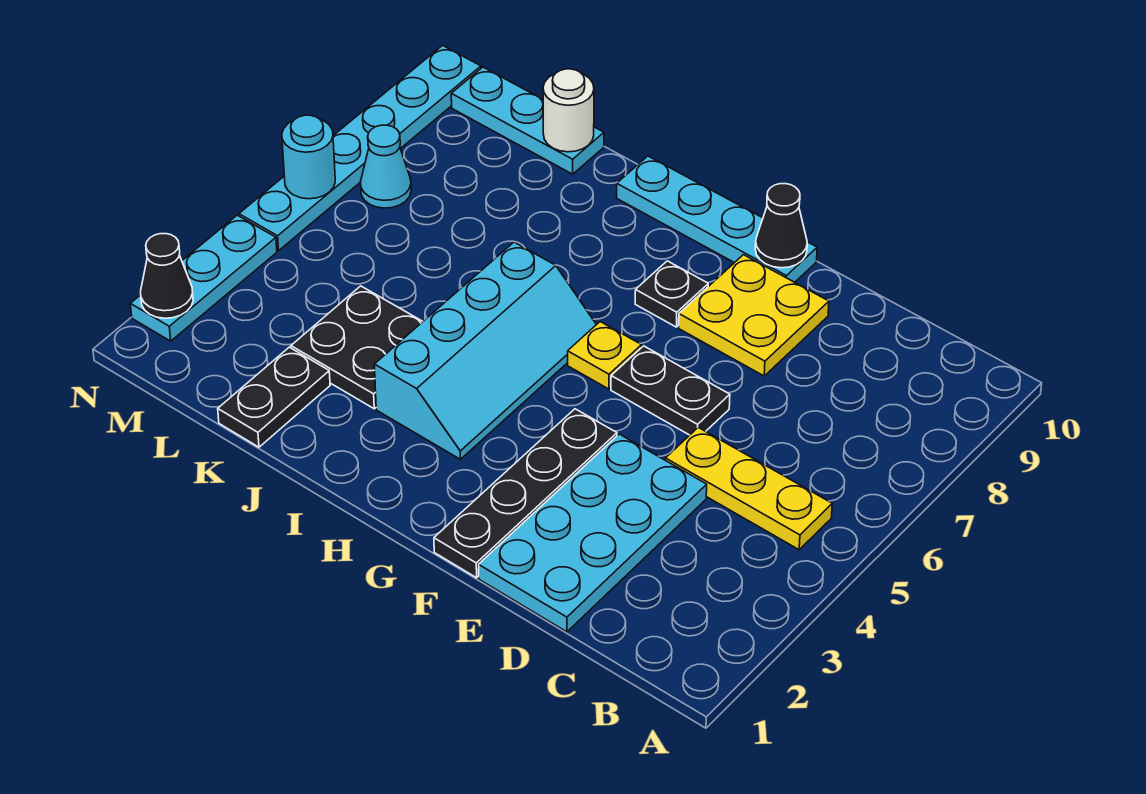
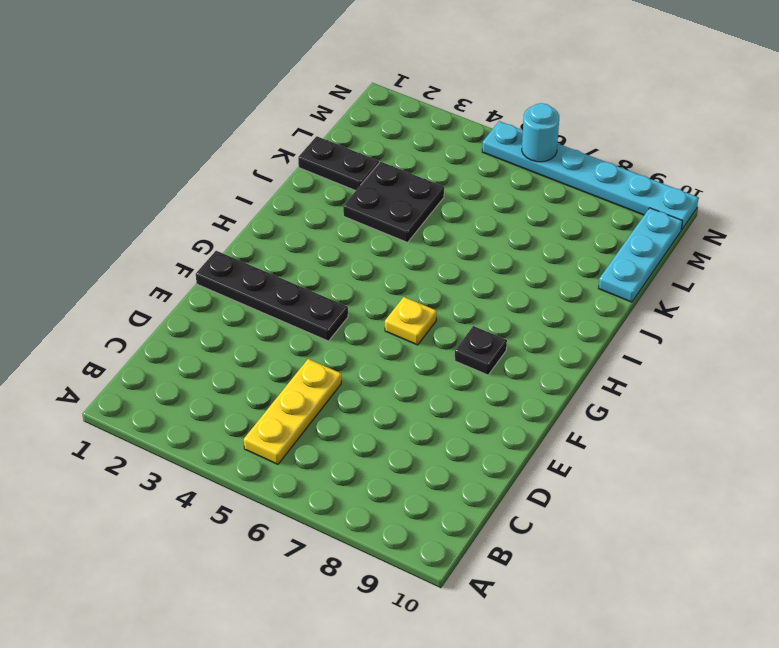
none -> cyan plate D1:E4 level 1
none -> black plate E6:F6 level 1
none -> yellow plate E8:F9 level 1

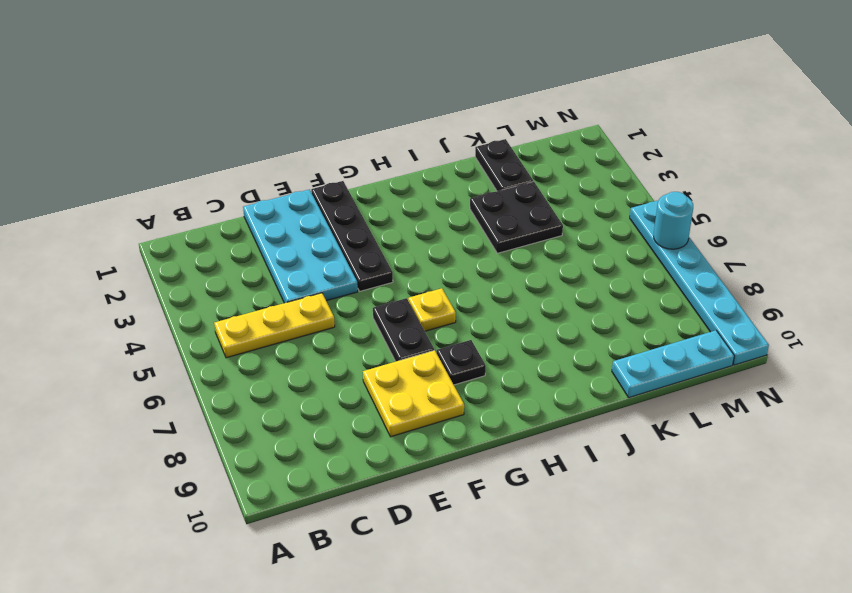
black plate F6:F7 level 1 -> black plate E6:F6 level 1
none -> cyan plate F10:I10 level 1
none -> cyan slope H3:I6 level 1 top I
none -> cyan cone M7 level 1

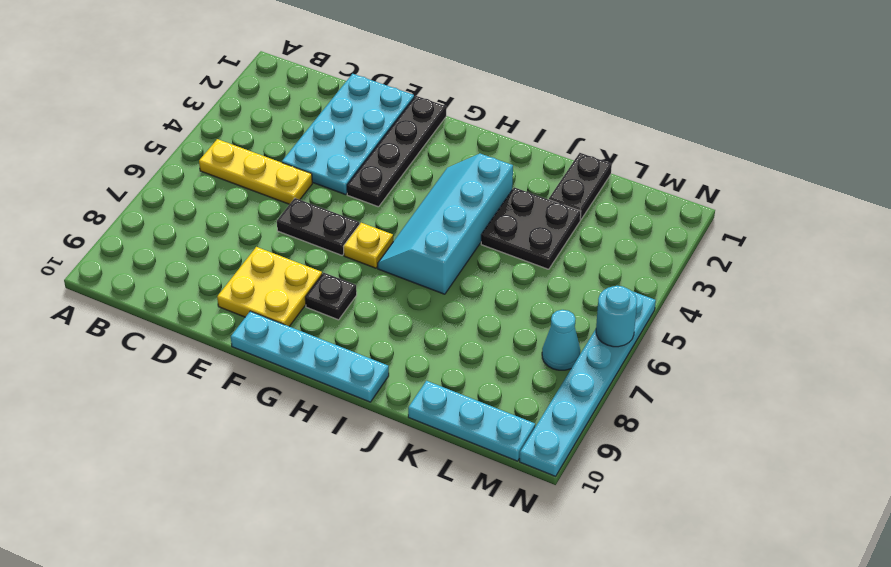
none -> cyan plate N2:N4 level 1
none -> black cone F10 level 2
none -> white round brick K10 level 2

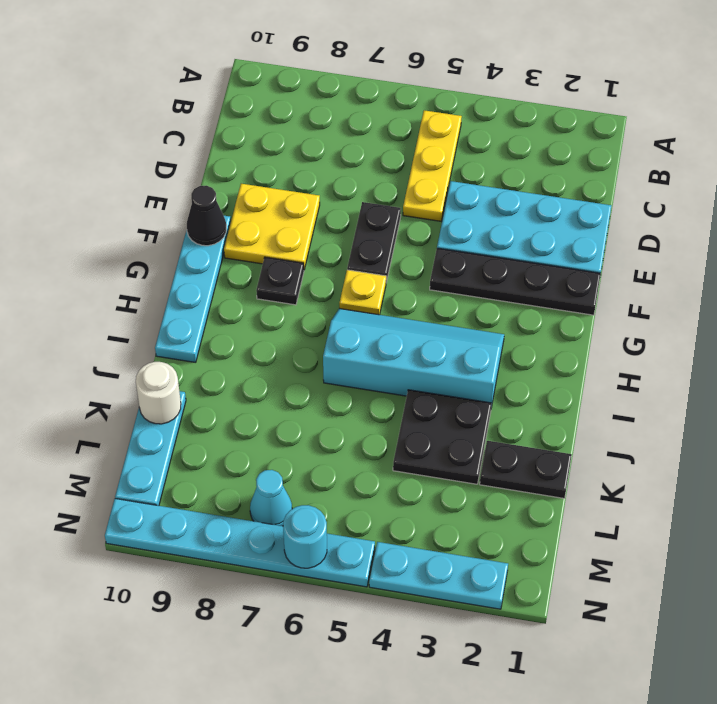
none -> black cone N2 level 2

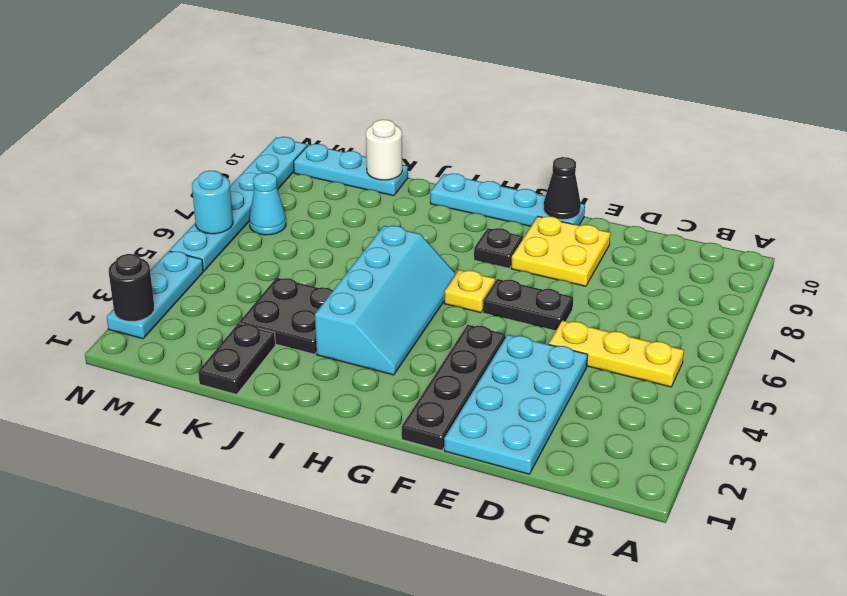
black round brick N2 level 2 -> black cone N2 level 2

